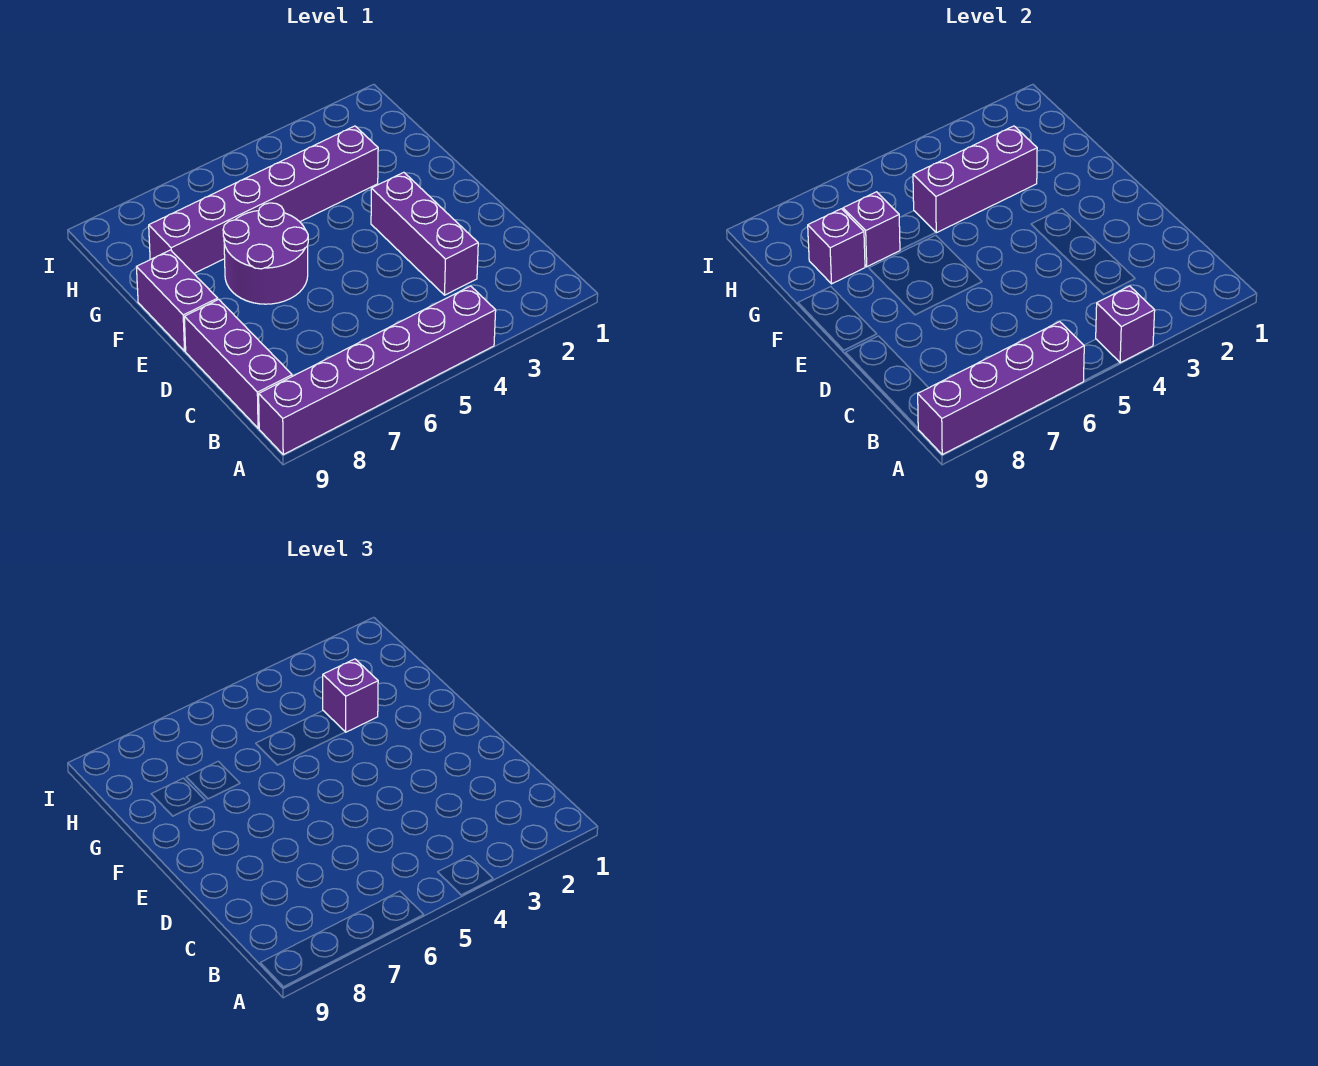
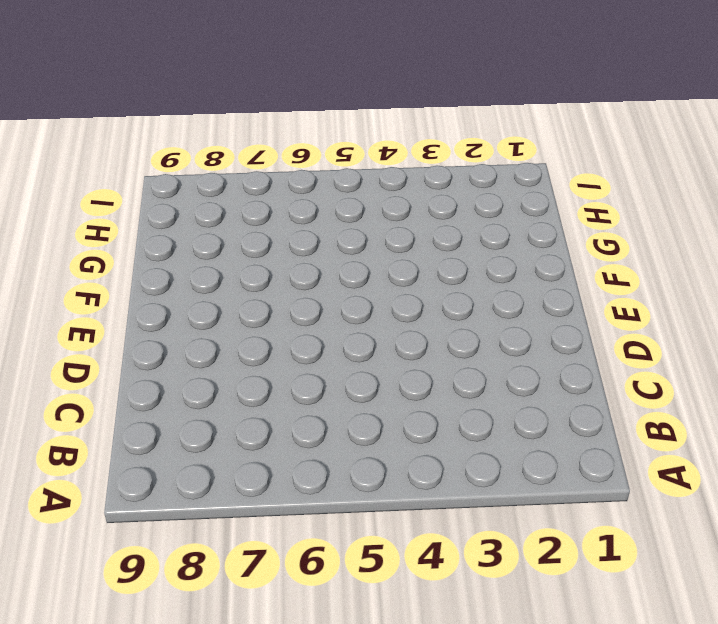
none -> purple brick A4:A9 level 1
none -> purple brick B9:D9 level 1
none -> purple brick C3:E3 level 1

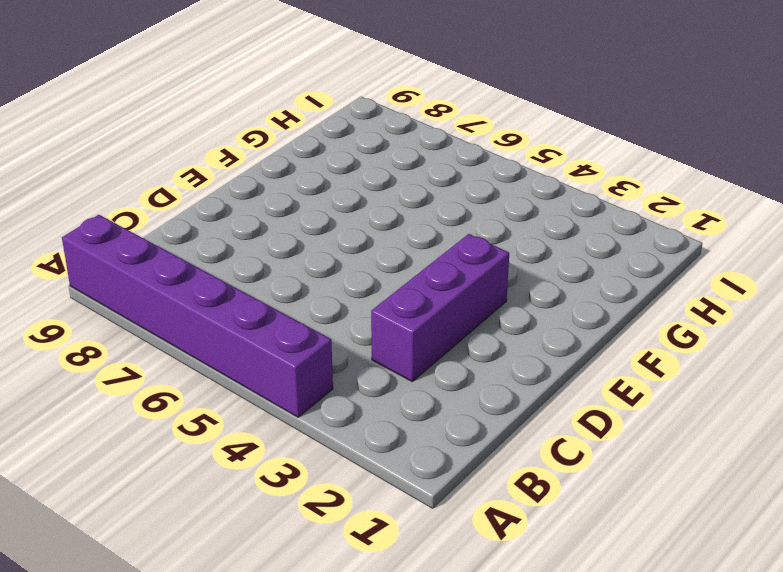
none -> purple brick B9:D9 level 1
none -> purple round brick E6:F7 level 1
none -> purple brick E9:F9 level 1

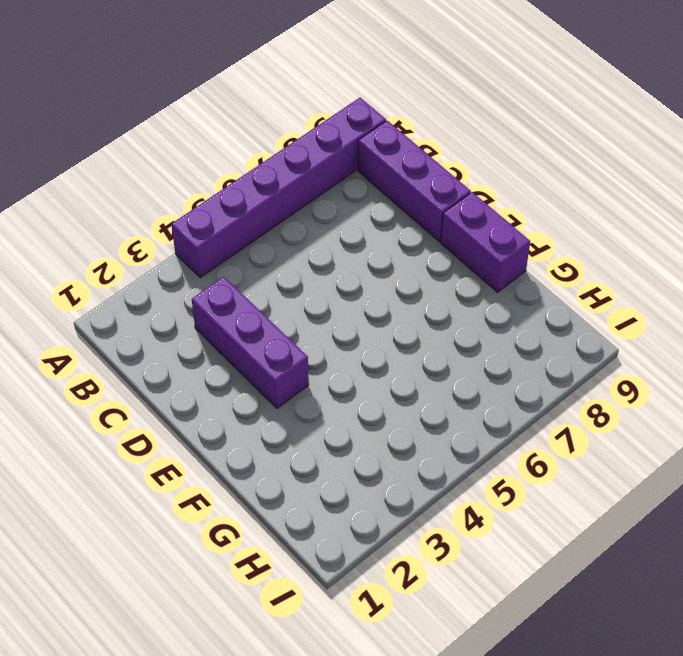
none -> purple round brick E6:F7 level 1
none -> purple brick G3:G8 level 1
none -> purple brick A4 level 2

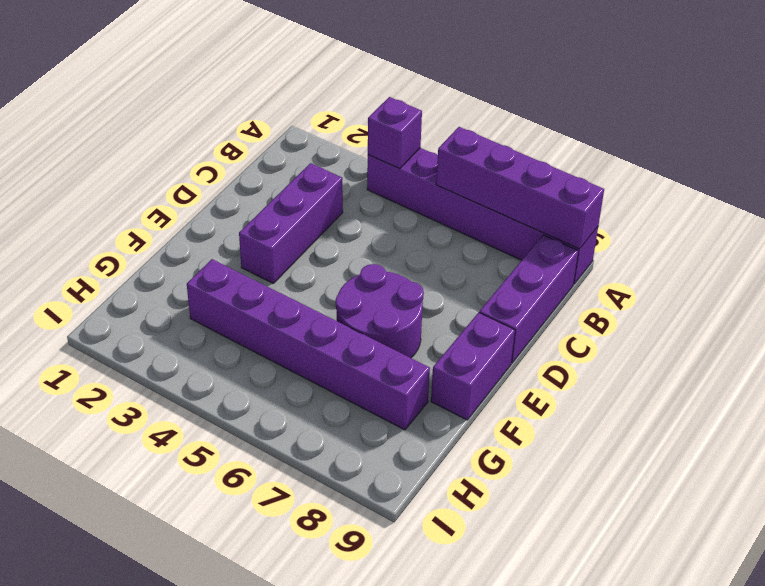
none -> purple brick G3:G5 level 2
none -> purple brick G7 level 2
none -> purple brick G8 level 2

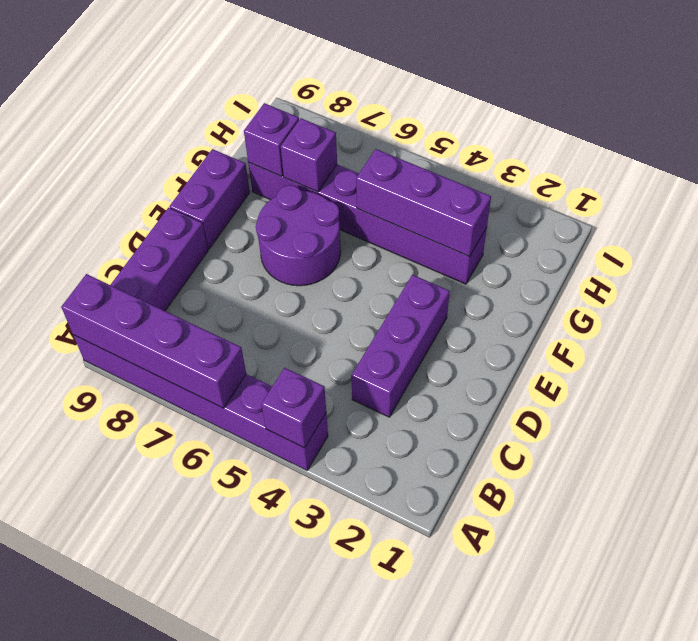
none -> purple brick G3 level 3

